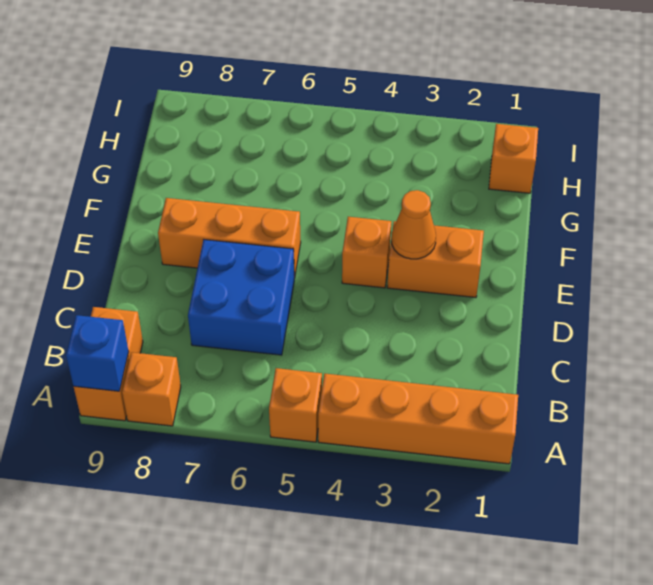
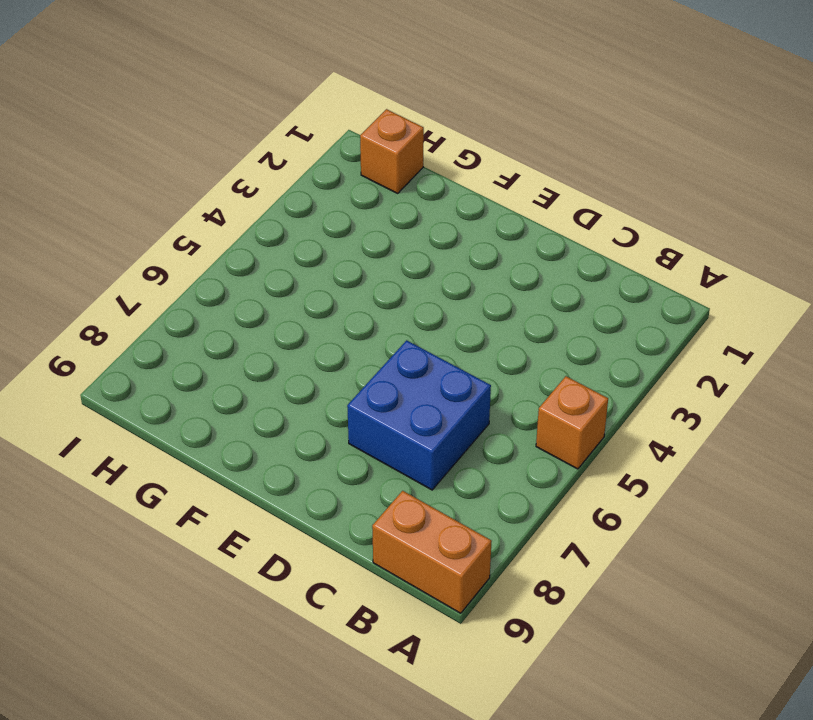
none -> orange brick A1:A4 level 1
none -> orange brick A8 level 1

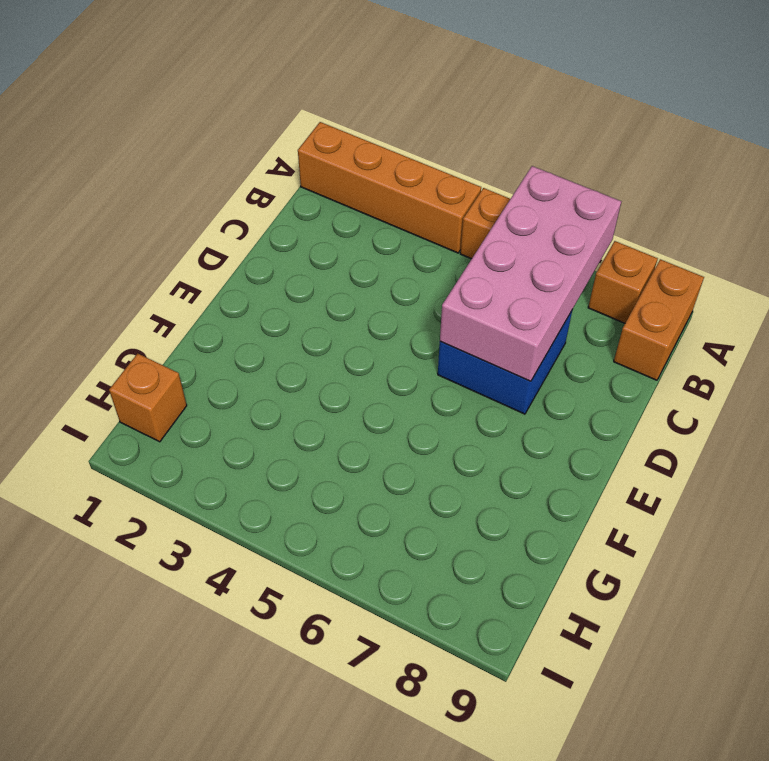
pink brick A6:D7 level 2 -> none
none -> orange brick E2:E3 level 1
none -> orange brick E4 level 1

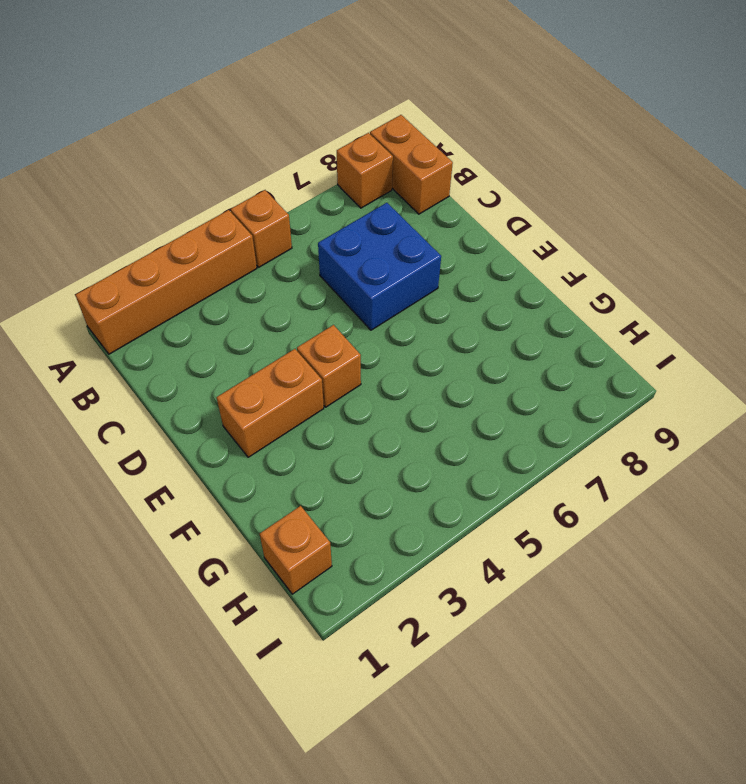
none -> orange brick E6:E8 level 1
none -> blue brick A9 level 2

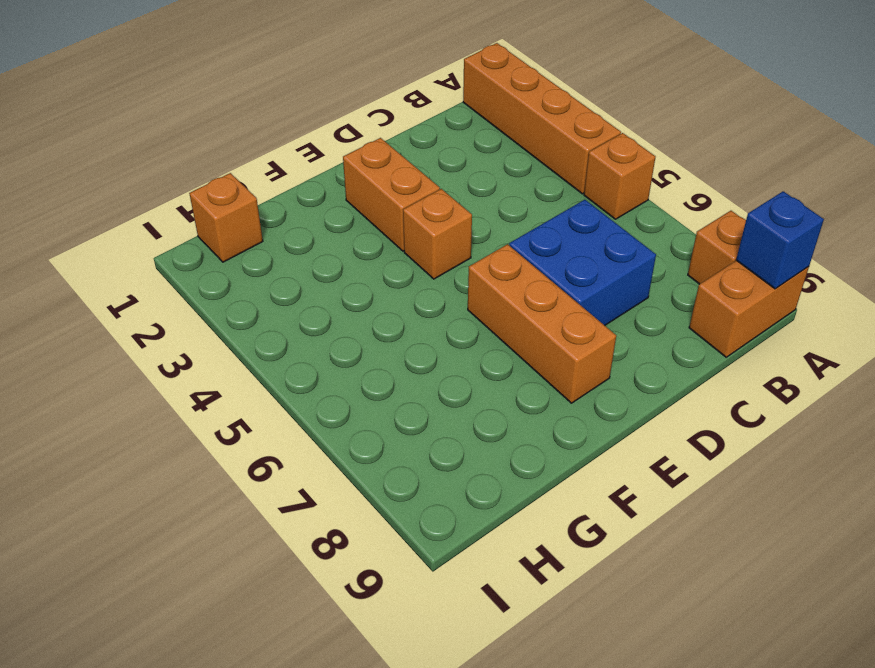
none -> orange cone E3 level 2

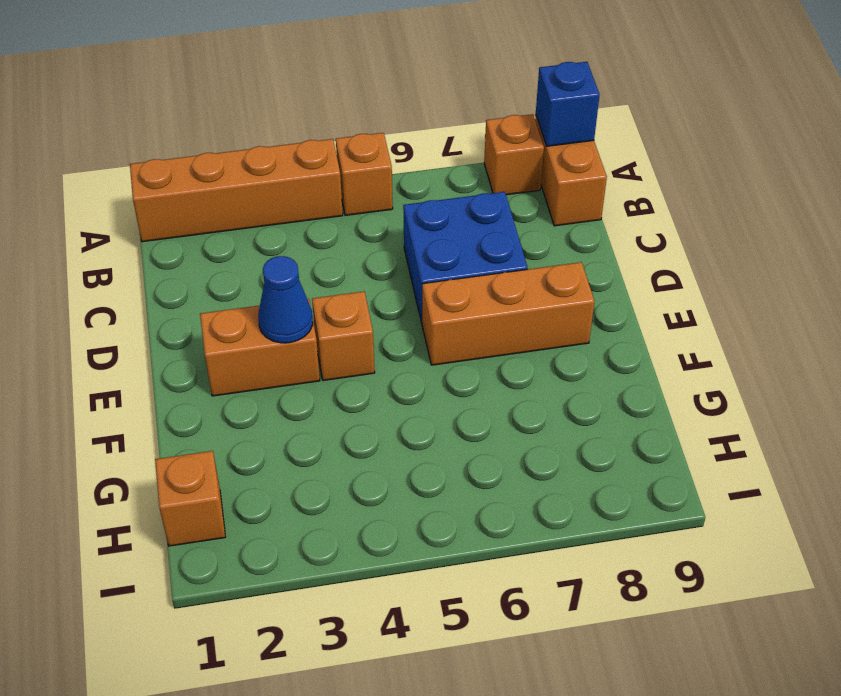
blue cone E3 level 2 -> orange cone E3 level 2

